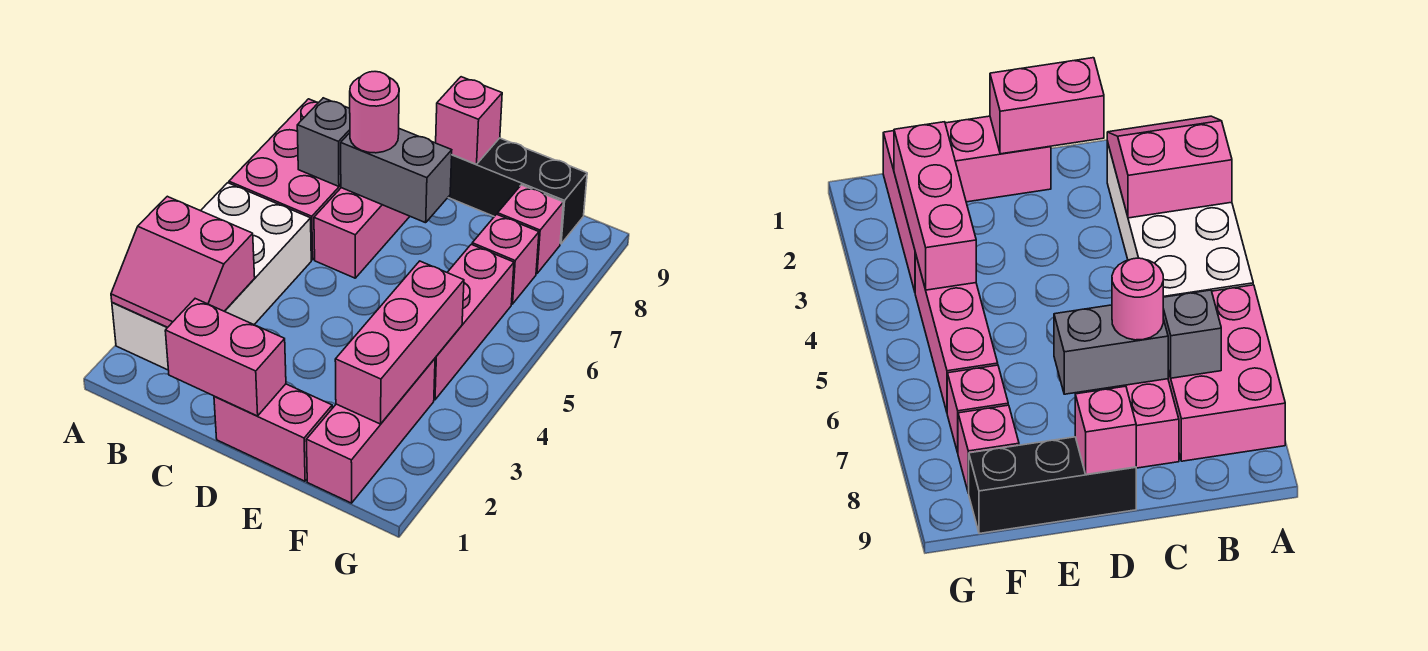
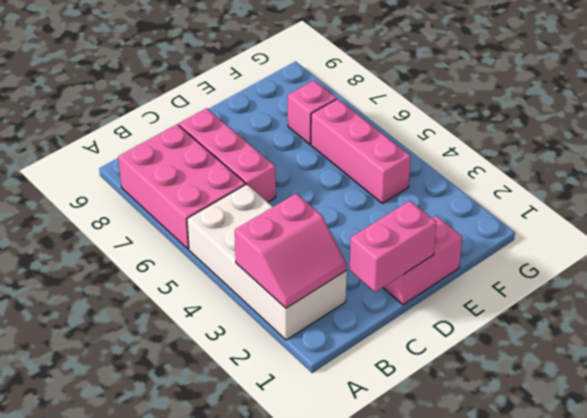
none -> black brick D9:F9 level 1
none -> pink brick F1:F3 level 1
none -> pink brick F8 level 1

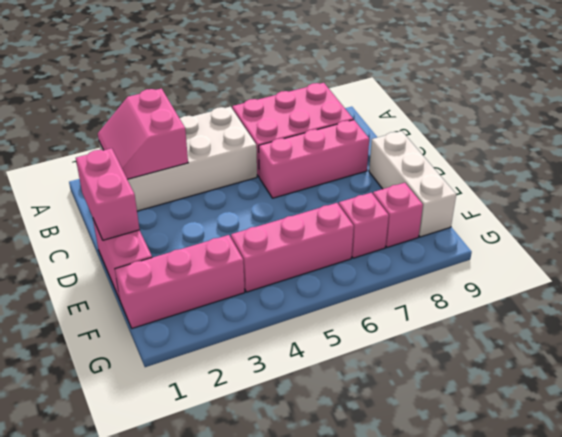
white brick D9:F9 level 1 -> black brick D9:F9 level 1
none -> grey brick B7 level 2
none -> grey brick C7:D7 level 2
none -> pink brick D9 level 2

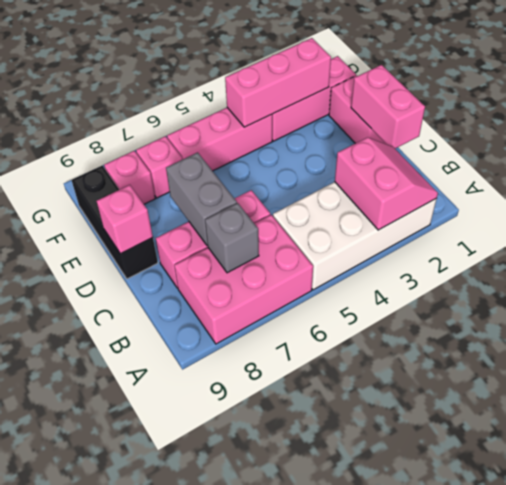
none -> pink round brick C7 level 3

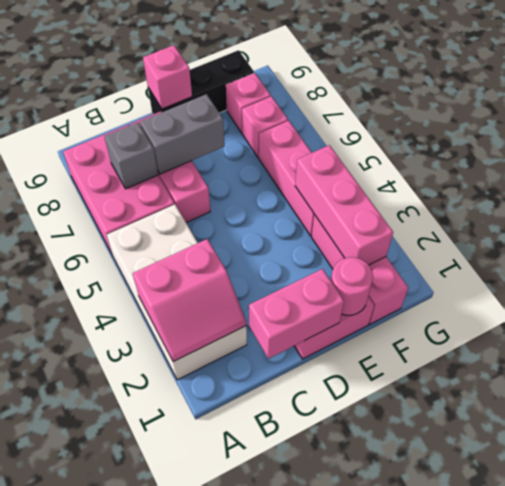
pink round brick E1 level 2 -> pink round brick C7 level 3

